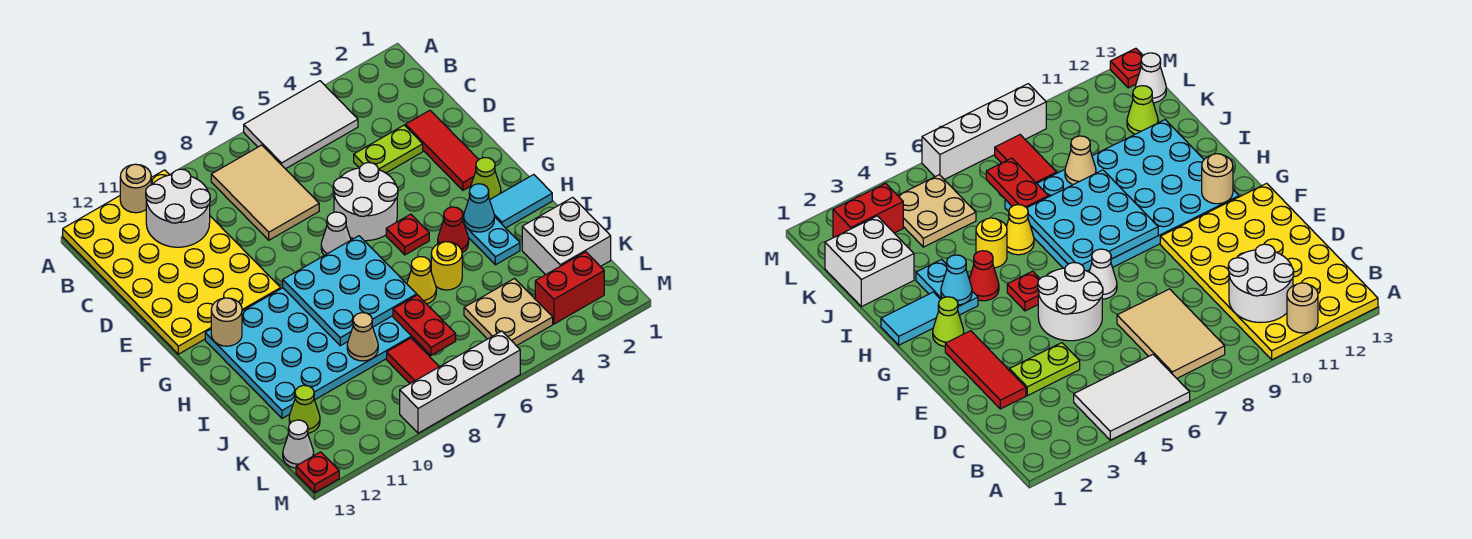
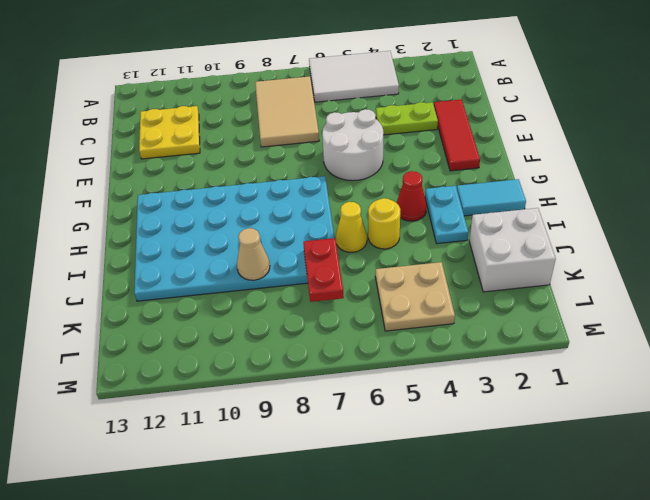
yellow plate C11:D12 level 1 -> yellow plate A10:F13 level 1
none -> white cone F7 level 1
none -> lime cone G2 level 1
none -> red plate G5 level 1
none -> red tile K8:L8 level 1

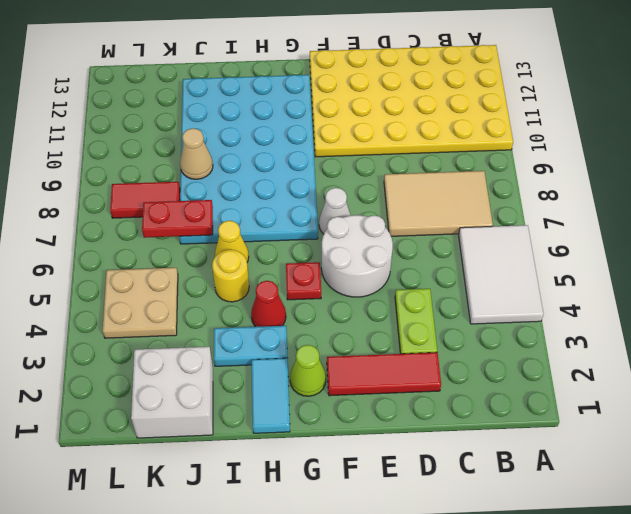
none -> lime cone K12 level 1
none -> red brick L2:L3 level 1
none -> white cone L13 level 1
none -> white brick M6:M9 level 1

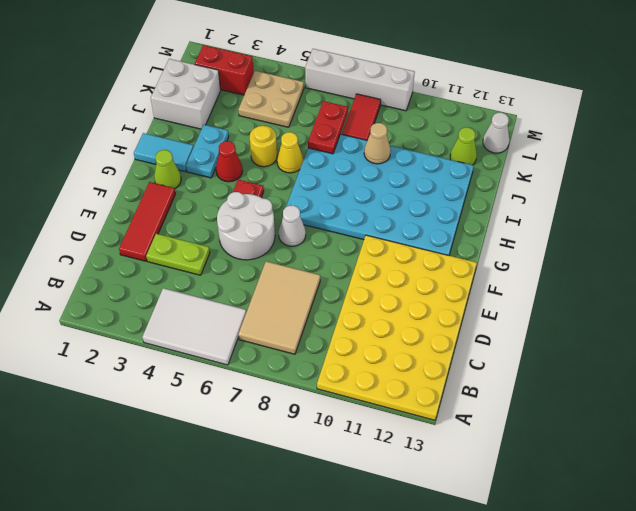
none -> red plate M13 level 1
none -> tan round brick A11 level 2
none -> white round brick B10:C11 level 2
none -> cyan plate G7:I9 level 2

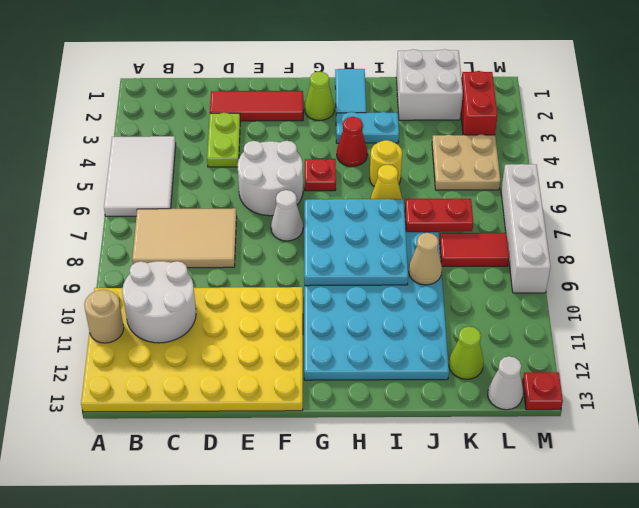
none -> tan round brick G12 level 2
none -> cyan cone H3 level 2

